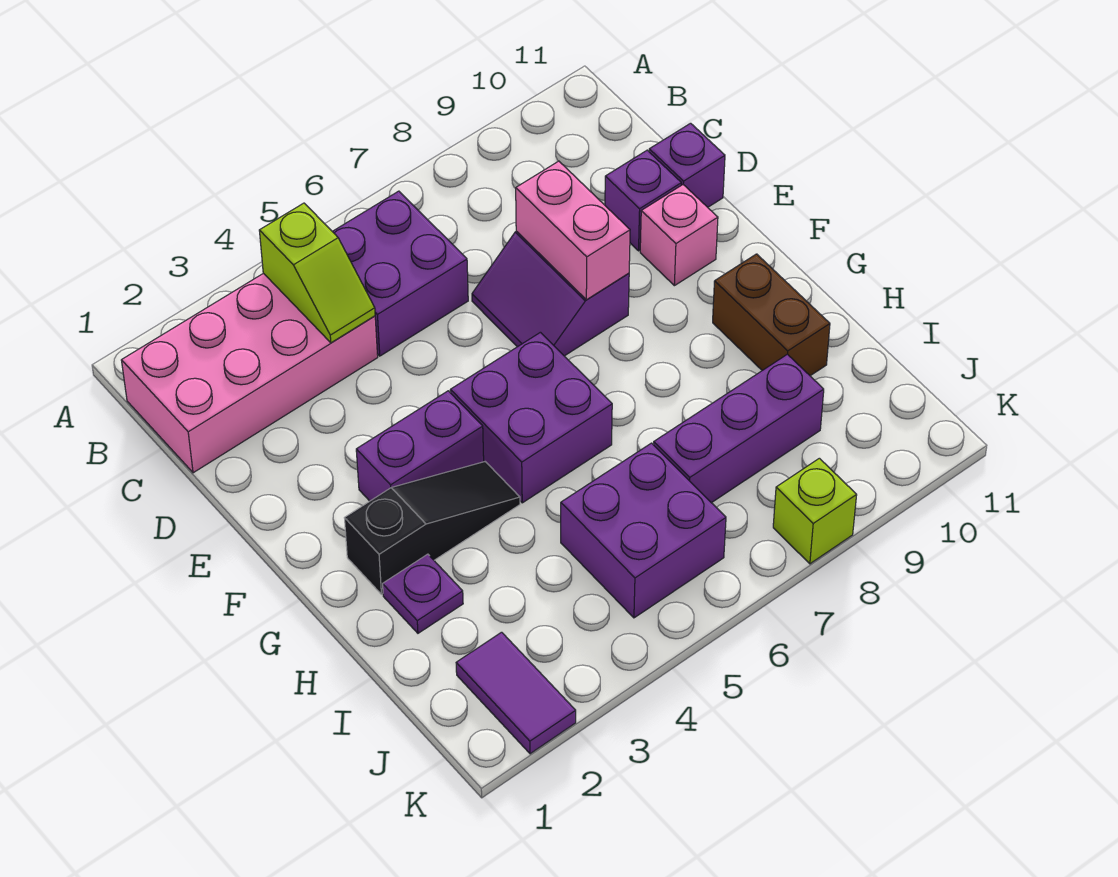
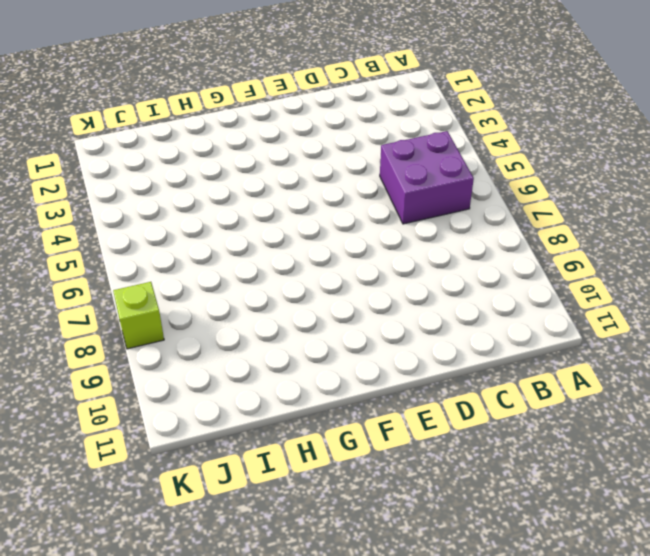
none -> pink brick B1:C4 level 1
none -> purple slope D7:E8 level 1 top 8
none -> purple brick D10 level 1

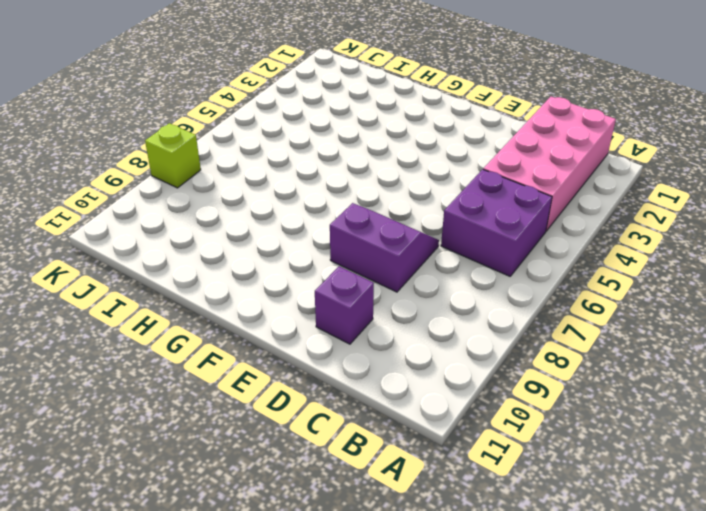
none -> purple brick D11 level 1
none -> pink brick E10 level 1
none -> purple brick F3:F4 level 1

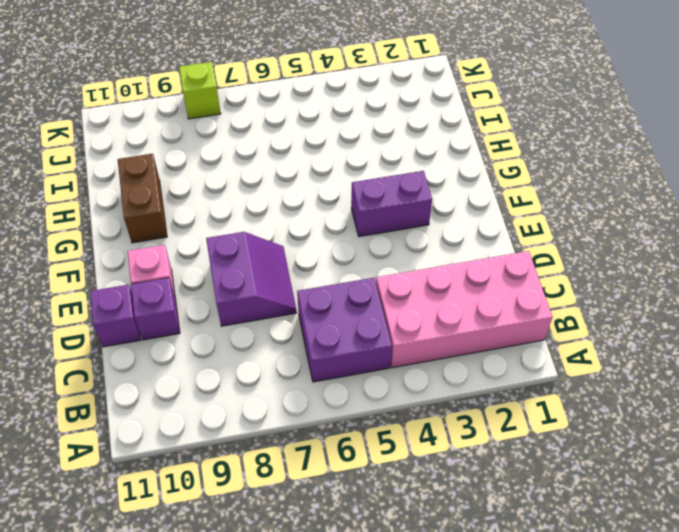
none -> purple brick F5:G6 level 1
none -> black slope G2:G4 level 1 top 2
none -> purple plate H2 level 1

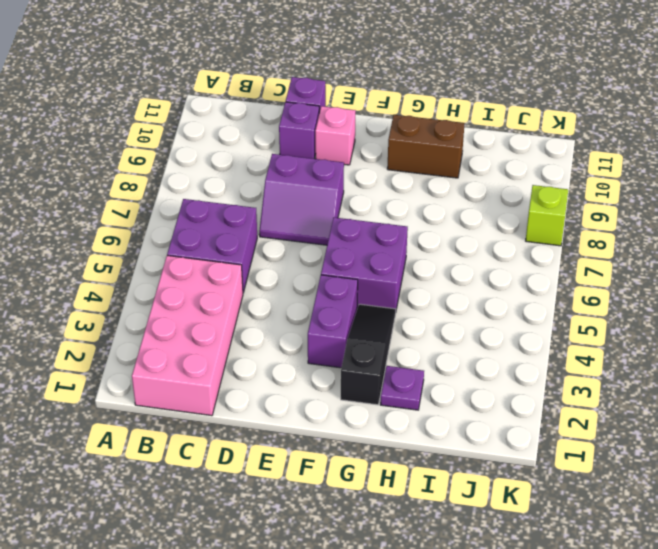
none -> purple brick I5:J6 level 1
none -> purple brick I7:I9 level 1
none -> purple tile J2:K2 level 1

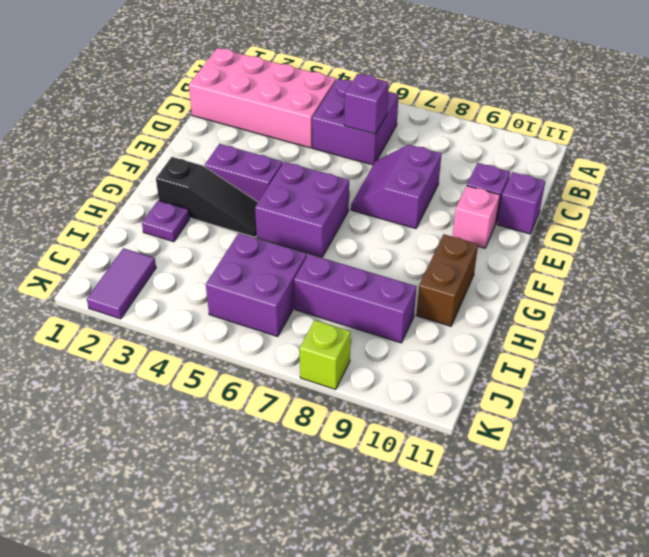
purple brick C6 level 2 -> none
none -> lime slope B4:C4 level 2 top B
none -> pink brick D8:E8 level 2

